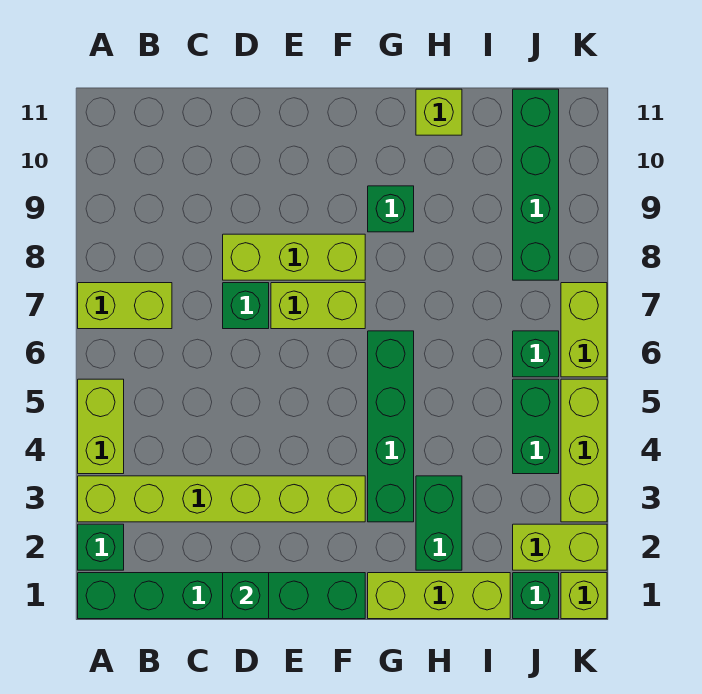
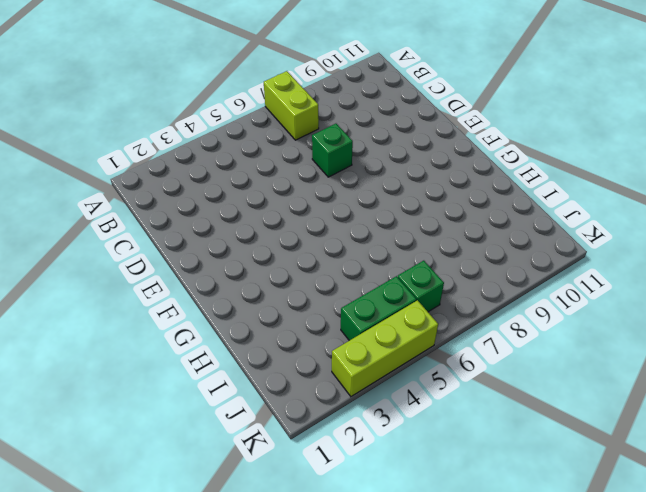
none -> green brick A1:F1 level 1
none -> green brick A2 level 1
none -> lime brick A3:F3 level 1

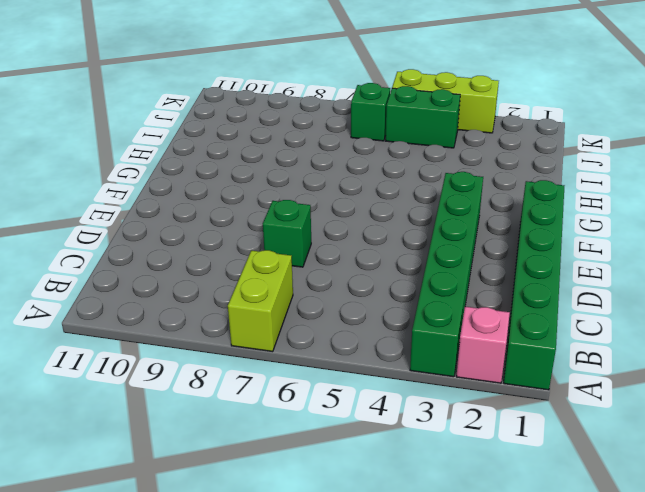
pink brick A2 level 1 -> green brick A2 level 1
green brick A3:F3 level 1 -> lime brick A3:F3 level 1
none -> lime brick A4:A5 level 1
none -> lime brick D8:F8 level 1
none -> lime brick E7:F7 level 1

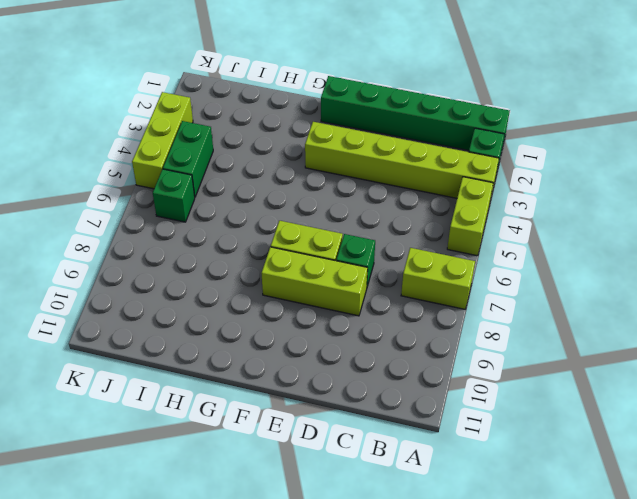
none -> lime brick G1:I1 level 1
none -> green brick G3:G6 level 1
none -> green brick G9 level 1

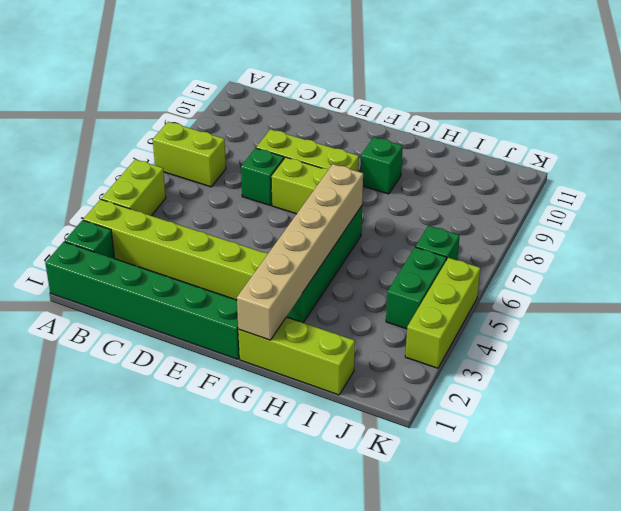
tan brick G1:G6 level 2 -> none
none -> green brick H2:H3 level 1
none -> lime brick H11 level 1
none -> green brick J1 level 1

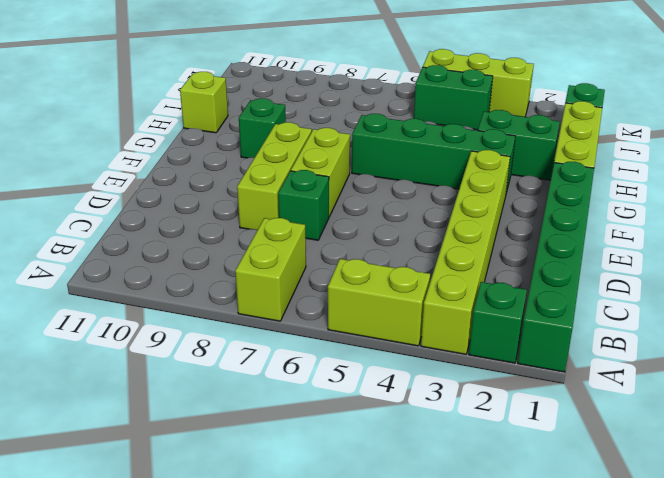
none -> lime brick J2:K2 level 1
none -> green brick J6 level 1
none -> green brick J8:J11 level 1

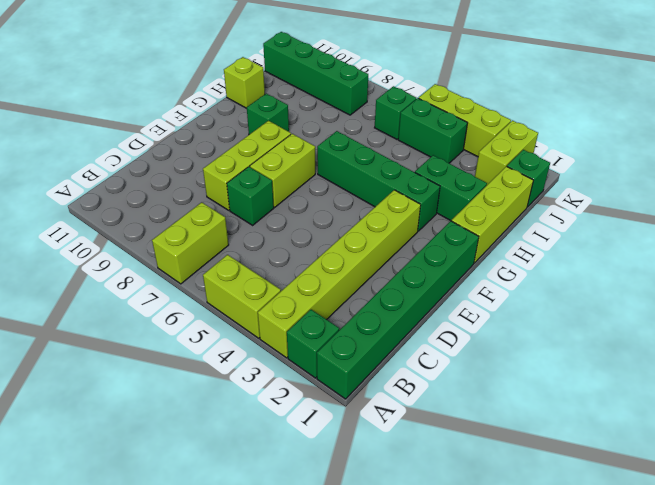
none -> lime brick K1 level 1
none -> lime brick K6:K7 level 1
none -> green brick D1 level 2

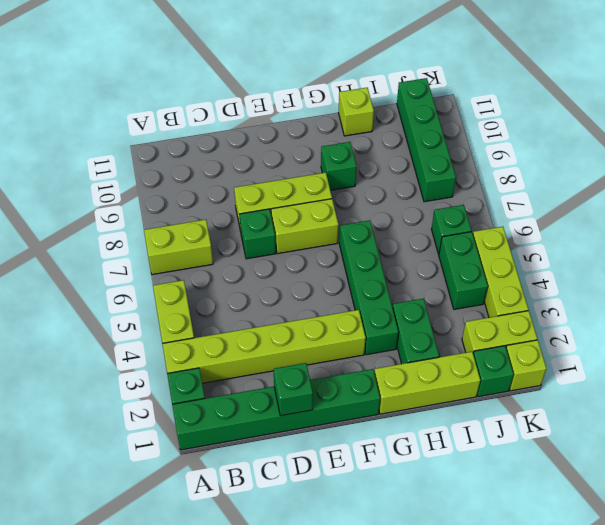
none -> lime brick K6:K7 level 1

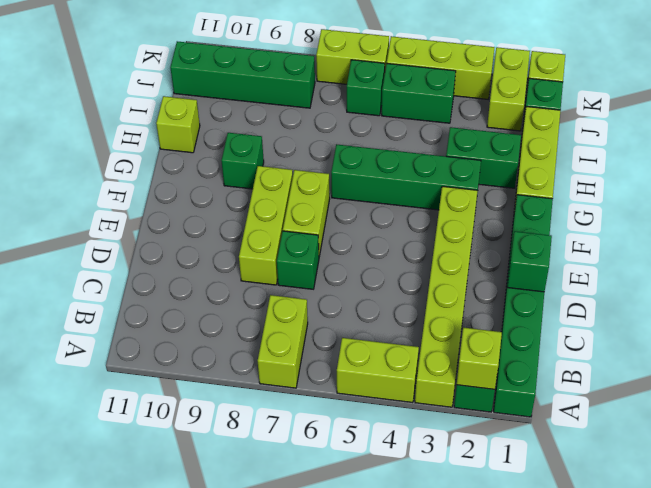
lime brick A2 level 2 -> none

